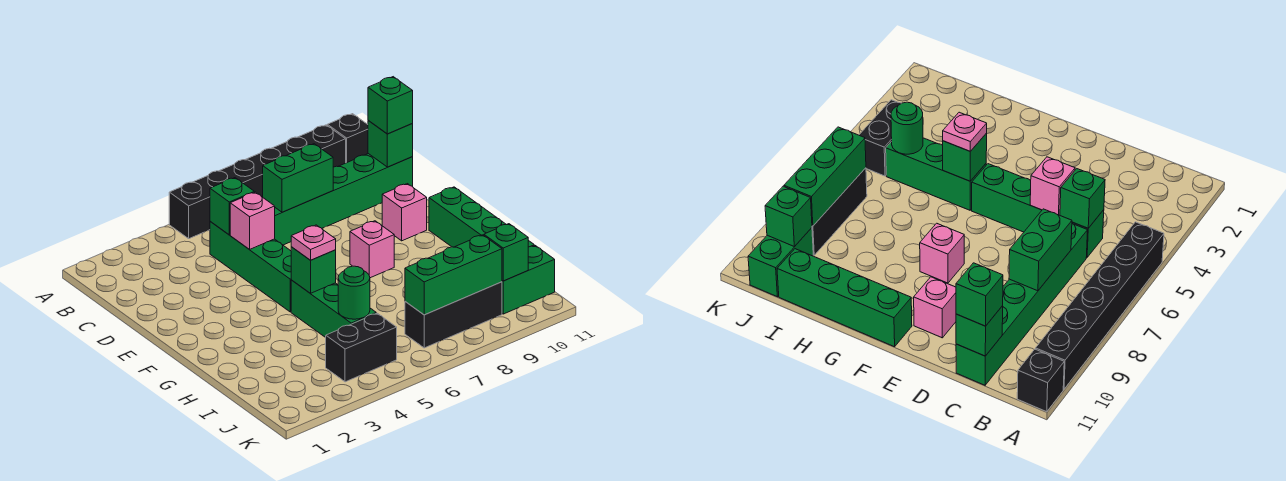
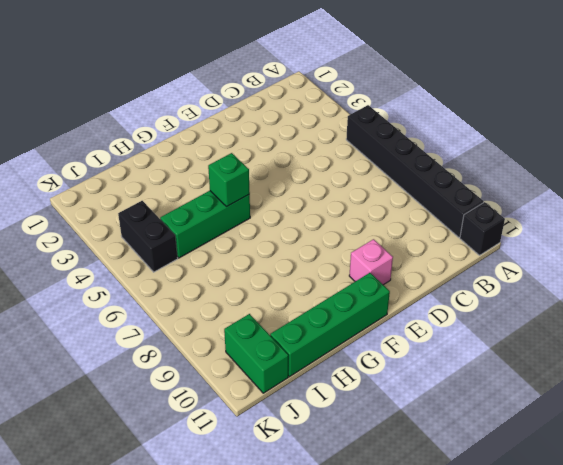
none -> green brick C5:F5 level 1
none -> green brick C6:C11 level 1
none -> pink brick F8 level 1

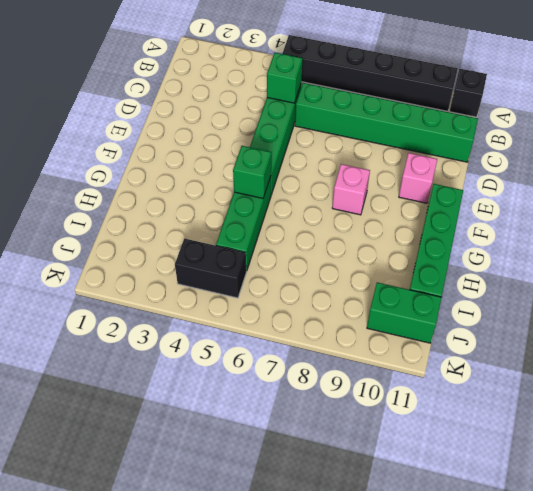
none -> black brick J7:J9 level 1
none -> green brick C7:C8 level 2
none -> green brick C11 level 2

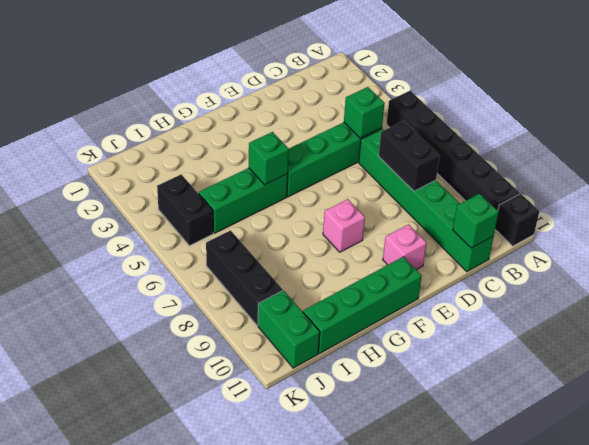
black brick C7:C8 level 2 -> green brick C7:C8 level 2
none -> pink brick D5 level 2
none -> green round brick I5 level 2
none -> green brick J7:J9 level 2

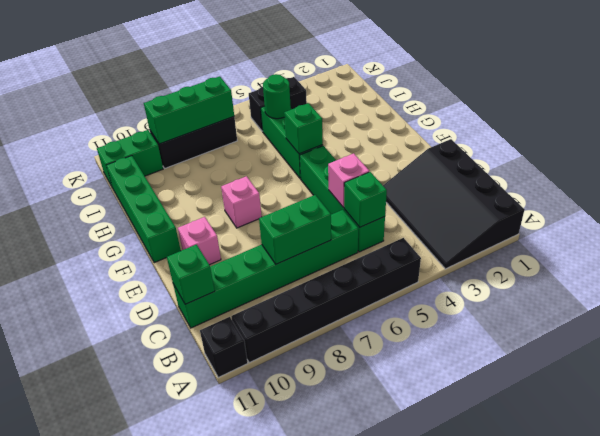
black slope A1:D3 level 1 top 1 -> none
none -> green brick J10 level 2
none -> green brick C11 level 3
none -> pink plate G5 level 3

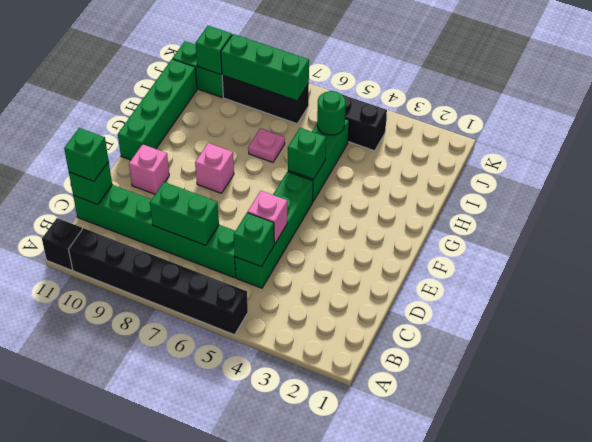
pink plate H7 level 1 -> pink plate G5 level 3

